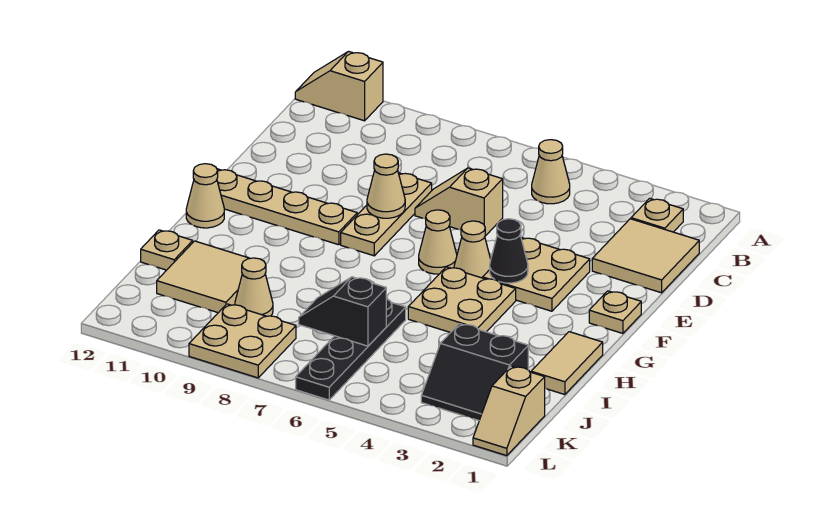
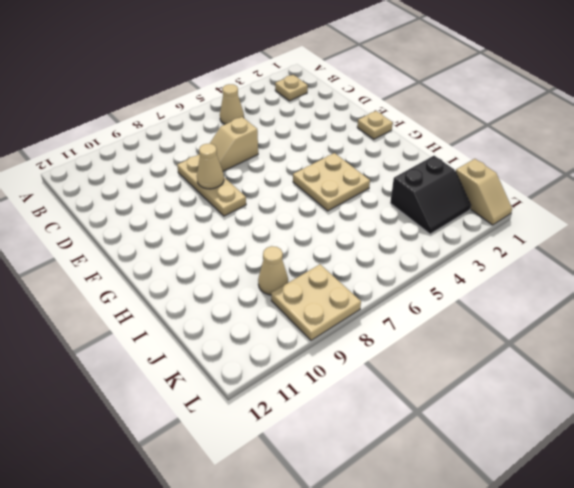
none -> tan slope A11:A12 level 1 top 11
none -> tan tile C1:D2 level 1
none -> tan plate E3:F4 level 1

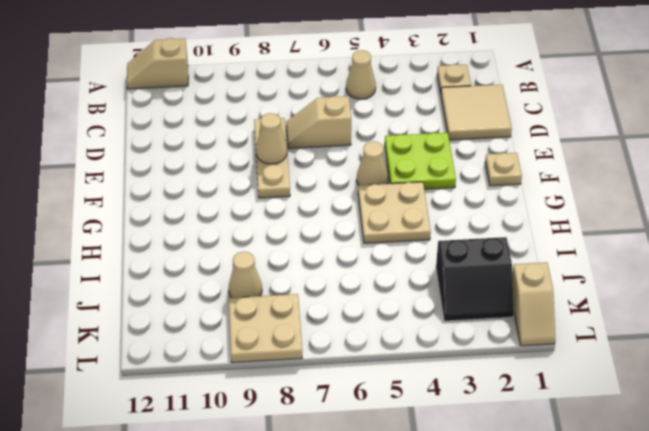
lime plate E3:F4 level 1 -> tan plate E3:F4 level 1
none -> tan cone F6 level 1
none -> tan plate F9:F12 level 1
none -> tan cone G12 level 1

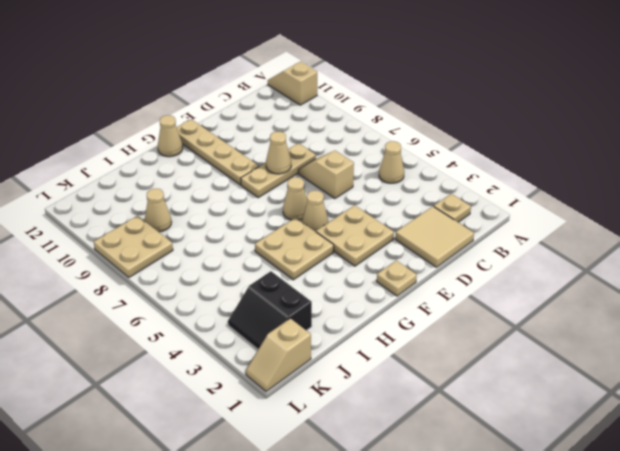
none -> tan tile H1:I1 level 1
none -> black plate I6:L6 level 1
none -> tan tile I10:J11 level 1

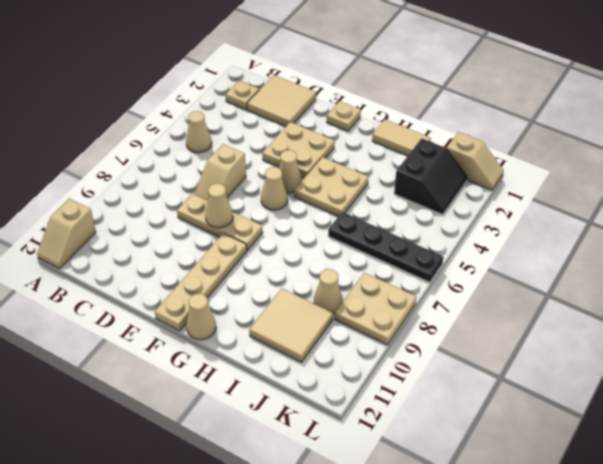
none -> tan plate I12 level 1
none -> black cone F4 level 2
none -> black slope J6:J7 level 2 top 6

